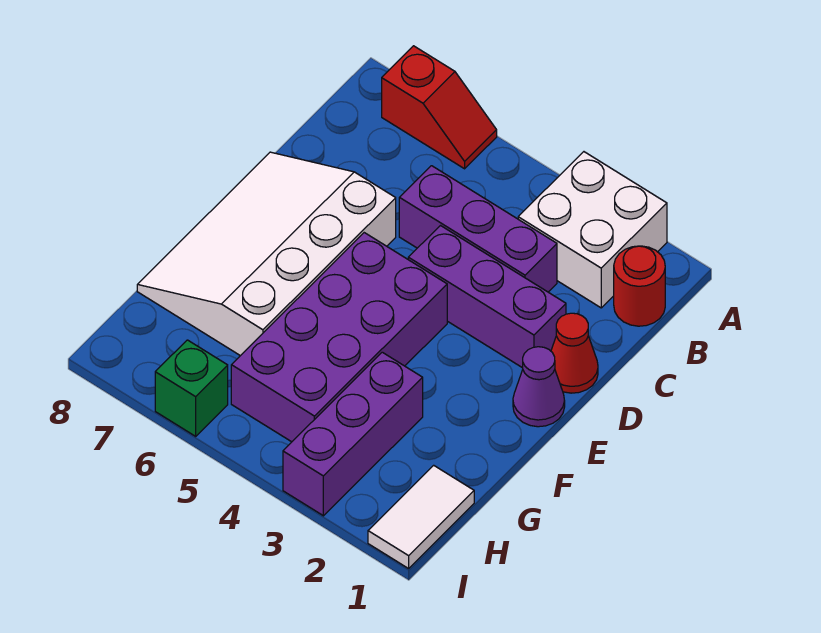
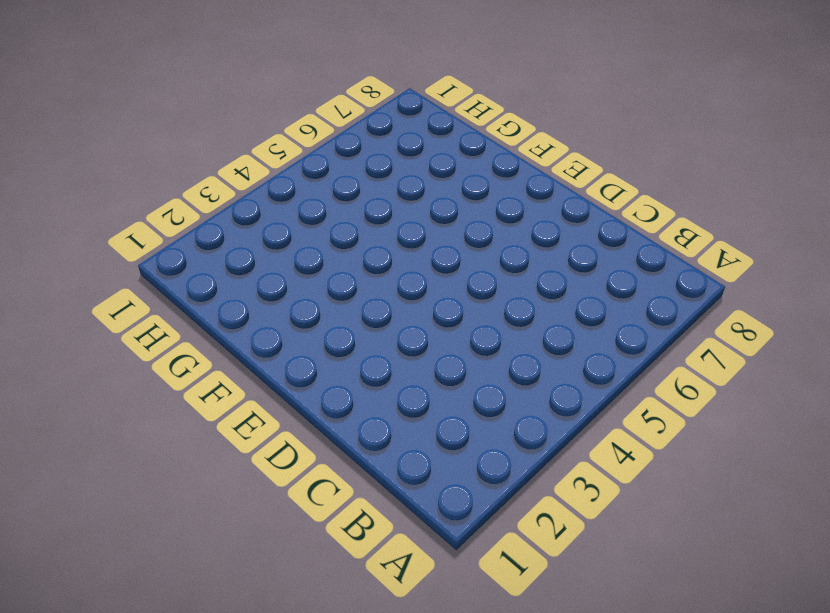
none -> white brick A2:B3 level 1
none -> red slope A6:A7 level 1 top 7
none -> red round brick B1 level 1

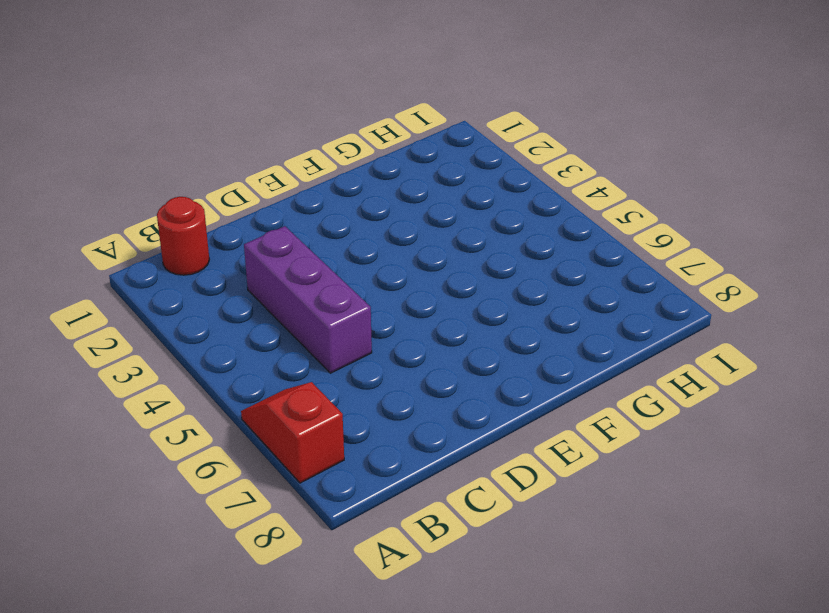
none -> white brick A2:B3 level 1
none -> red cone D1 level 1
none -> purple brick D2:D4 level 1

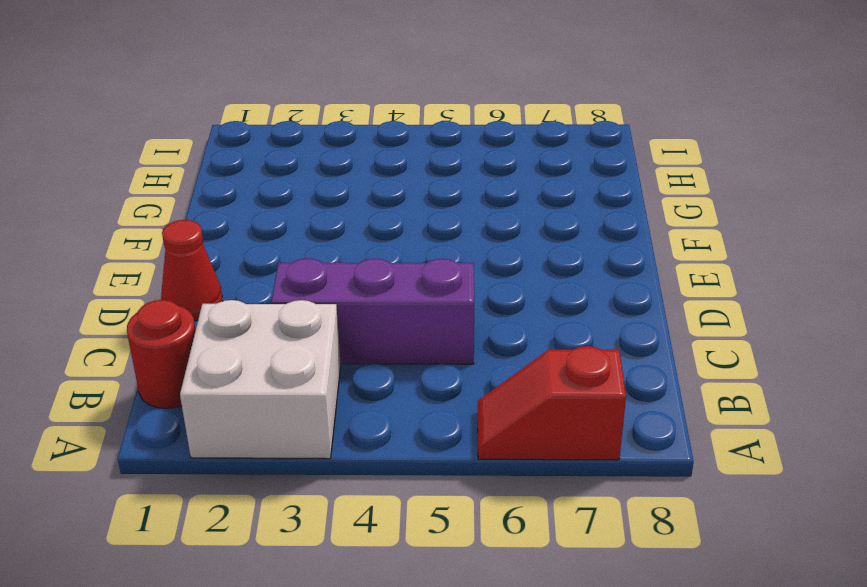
none -> purple brick D2:D4 level 1
none -> white slope D6:G8 level 1 top 6
none -> purple cone E1 level 1

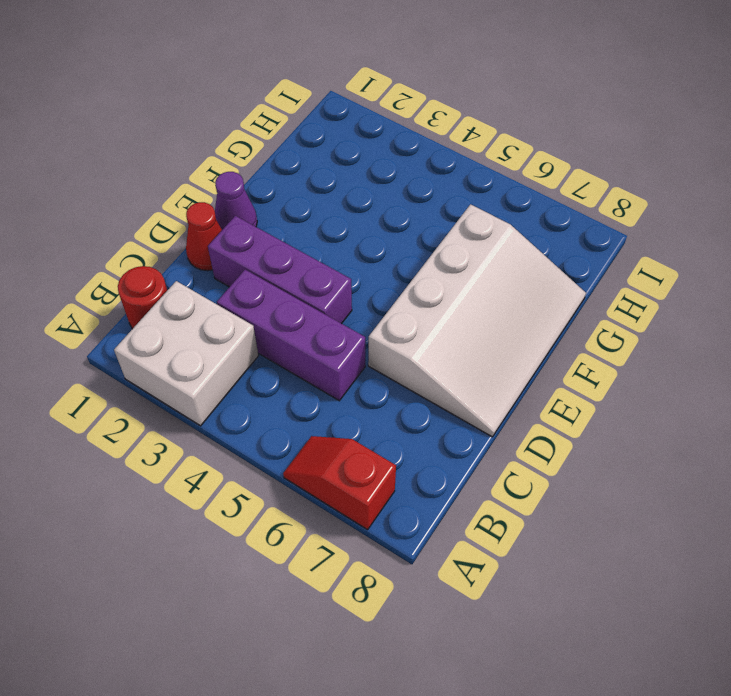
none -> purple brick E4:H5 level 1
none -> purple brick G3:I3 level 1
none -> white tile H1:I1 level 1

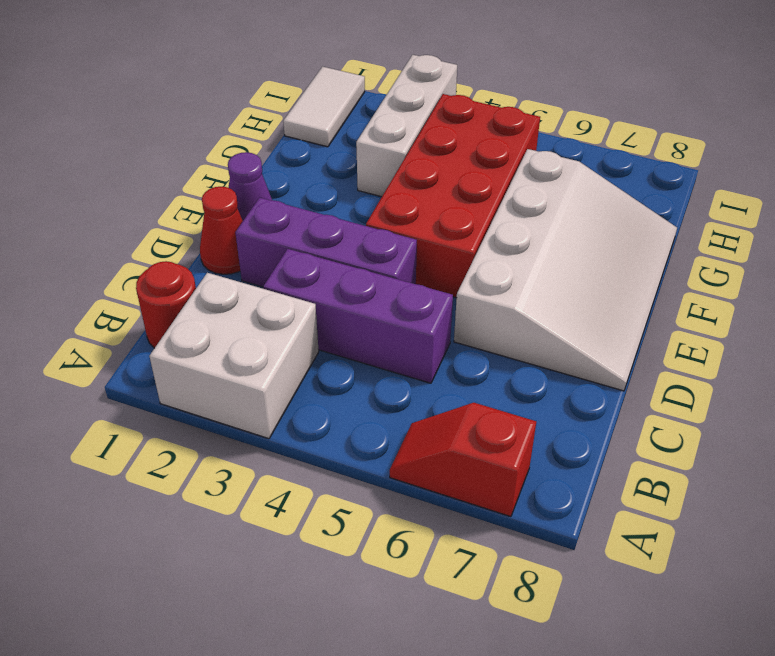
red brick E4:H5 level 1 -> purple brick E4:H5 level 1
white brick G3:I3 level 1 -> purple brick G3:I3 level 1
none -> green brick I6 level 1

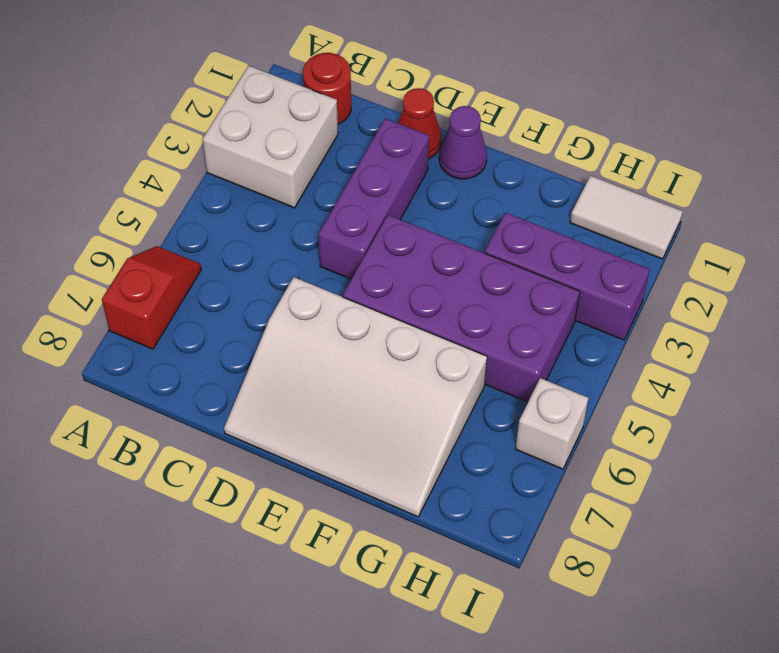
white brick I6 level 1 -> green brick I6 level 1
none -> purple brick C3:C5 level 1

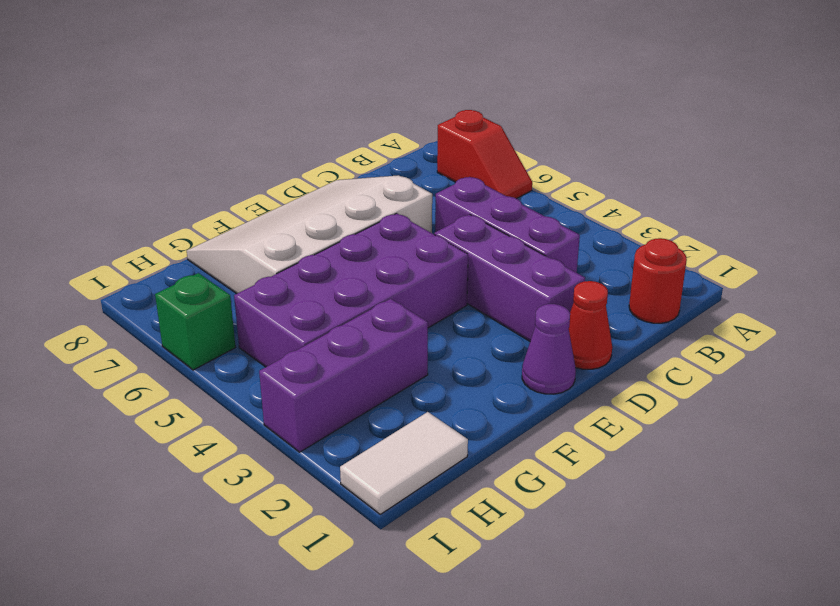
none -> white brick A2:B3 level 1

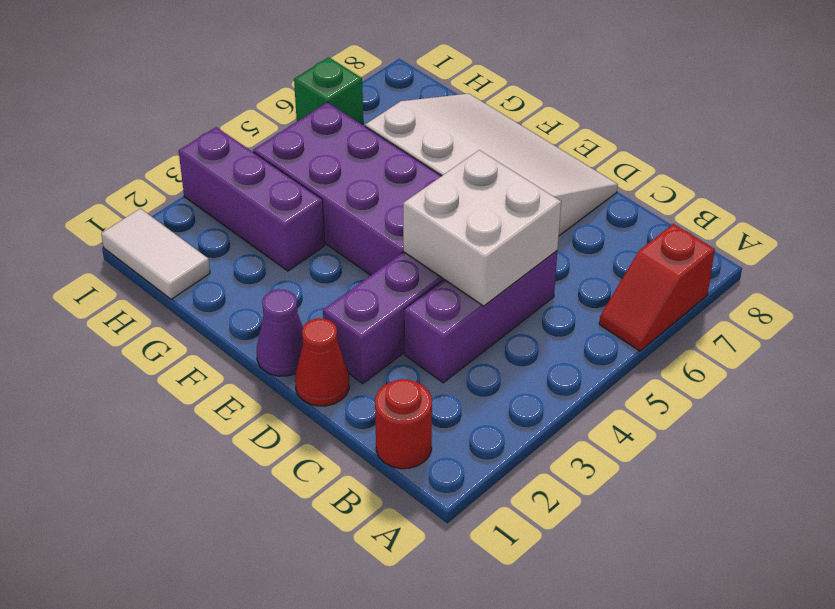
white brick C4:D5 level 2 -> white brick A2:B3 level 1

